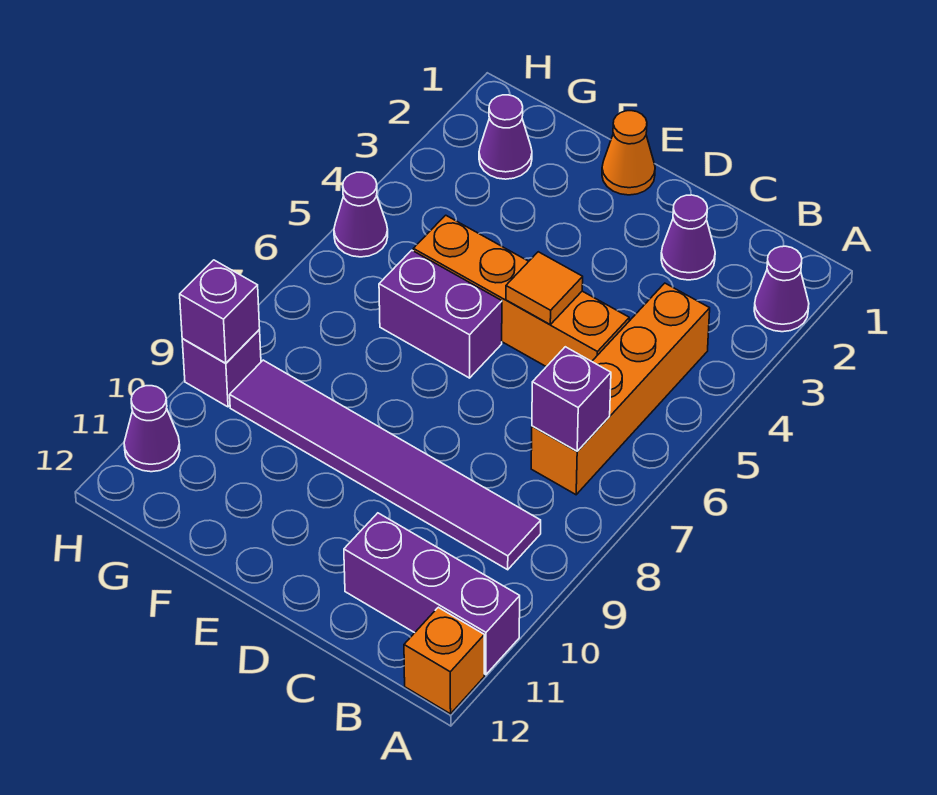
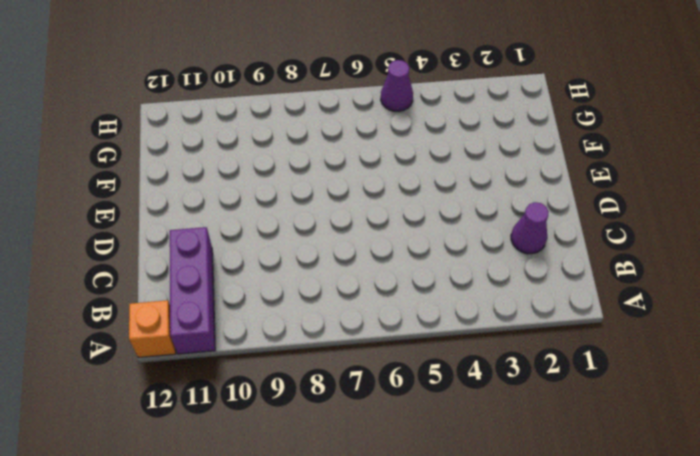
none -> purple cone A2 level 1
none -> orange brick B4:B7 level 1
none -> purple tile B9:G9 level 1

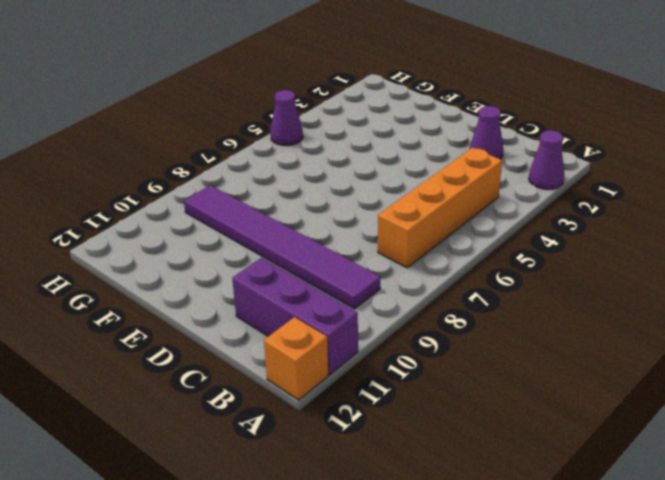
none -> orange brick C5:F5 level 1
none -> orange cone E1 level 1
none -> purple brick E6:F6 level 1

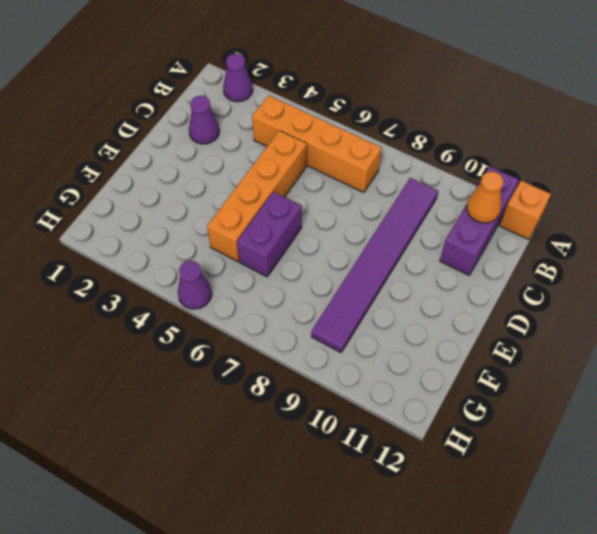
orange cone B11 level 2 -> orange cone E1 level 1
none -> purple cone G2 level 1
none -> purple brick H9 level 1
none -> purple cone H11 level 1

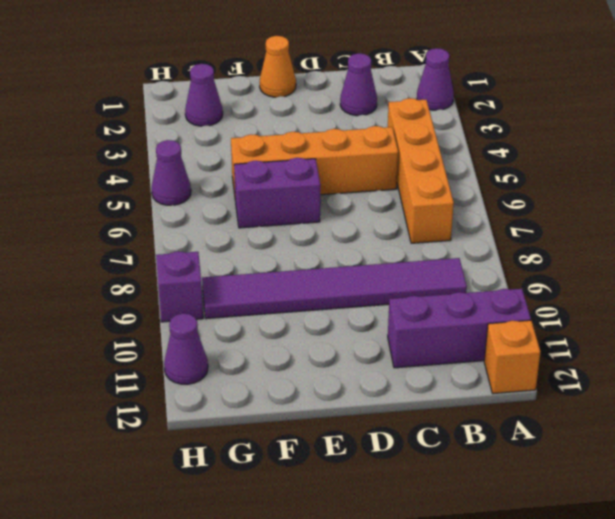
none -> purple brick B7 level 2
none -> orange tile D5 level 2
none -> purple brick H9 level 2

